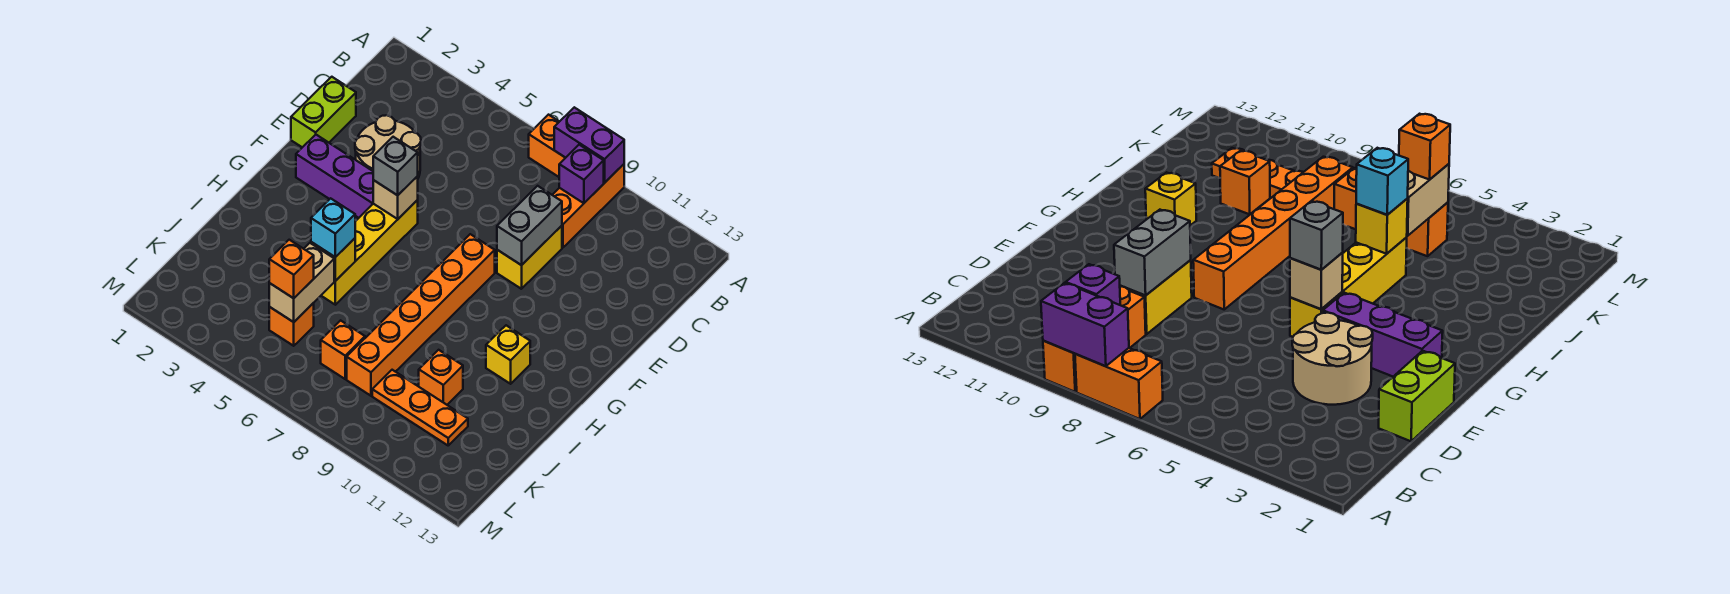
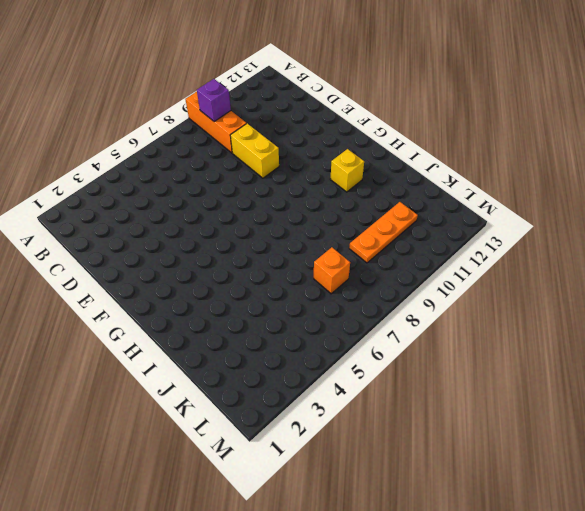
none -> orange brick A7:A8 level 1
none -> lime brick D1:E1 level 1
none -> tan round brick D3:E4 level 1

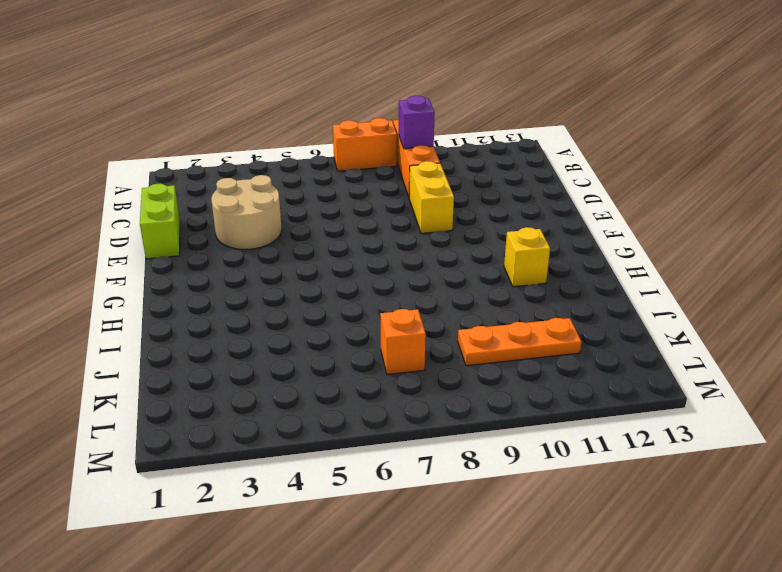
none -> purple brick F2:F4 level 1
none -> yellow brick F5:I5 level 1
none -> orange brick F8:K8 level 1

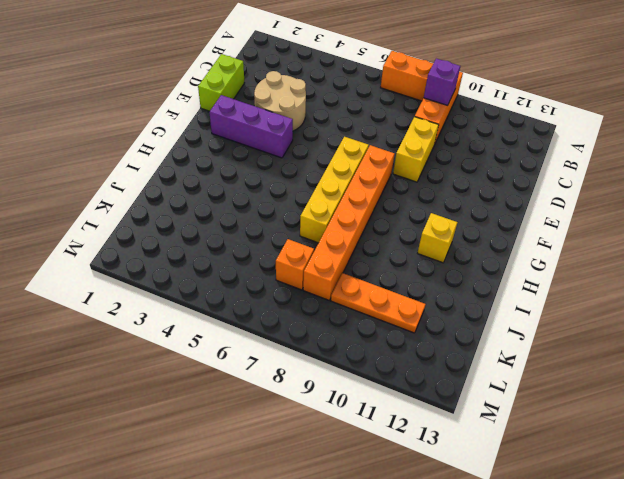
yellow brick F7:I7 level 1 -> yellow brick F5:I5 level 1
none -> orange brick J10 level 1
none -> orange brick K5 level 1
none -> purple brick A8:A9 level 2

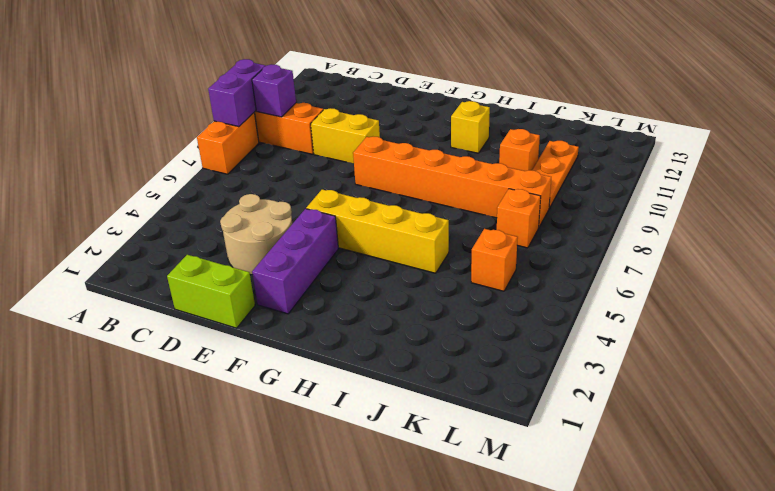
none -> grey brick D9:E9 level 2
none -> tan brick F5 level 2
none -> yellow brick I5 level 2

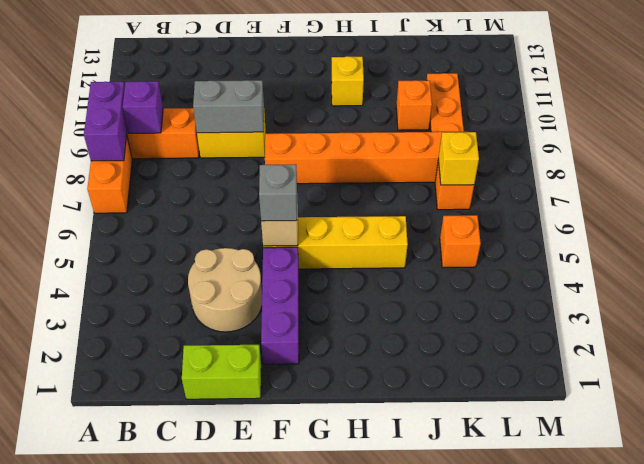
yellow brick K7 level 2 -> yellow brick I5 level 2
none -> tan brick J5:K5 level 2
none -> cyan brick I5 level 3
none -> orange brick K5 level 3

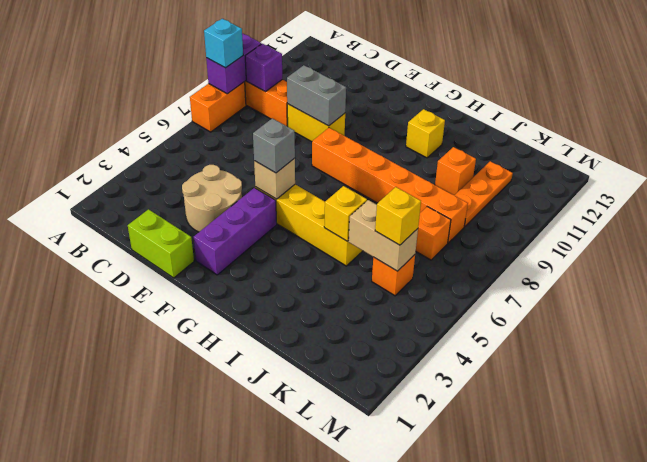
cyan brick A8 level 3 -> cyan brick I5 level 3
yellow brick K5 level 3 -> orange brick K5 level 3

